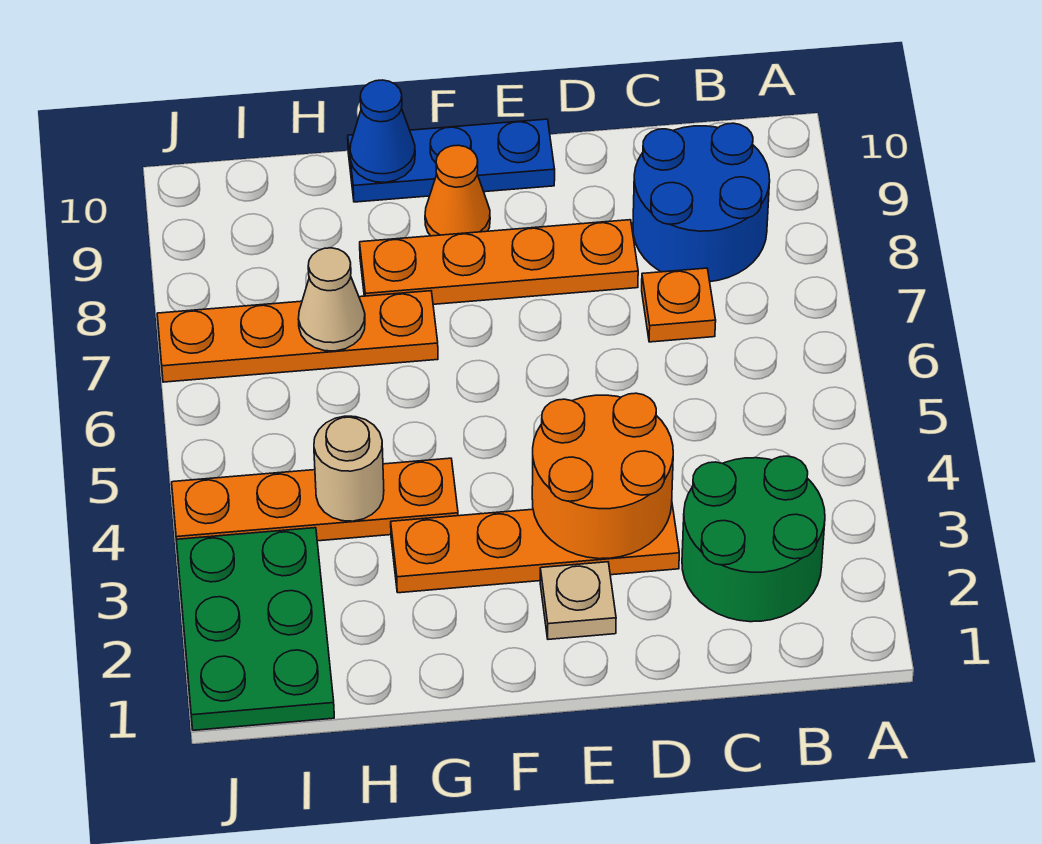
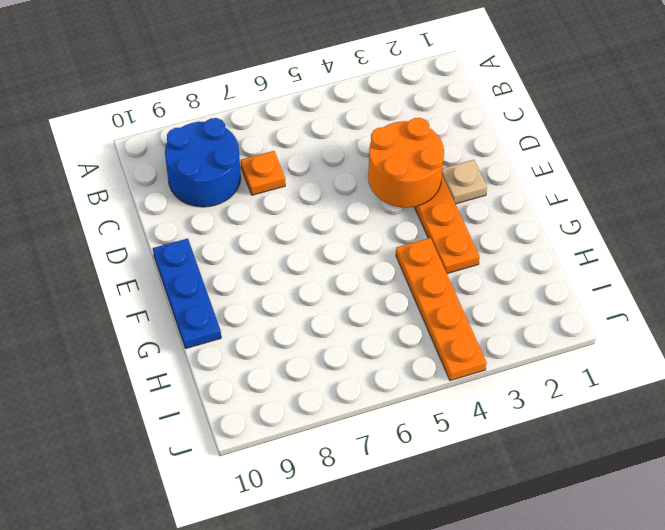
none -> green round brick B2:C3 level 1
none -> orange plate D8:G8 level 1
none -> orange cone F9 level 1

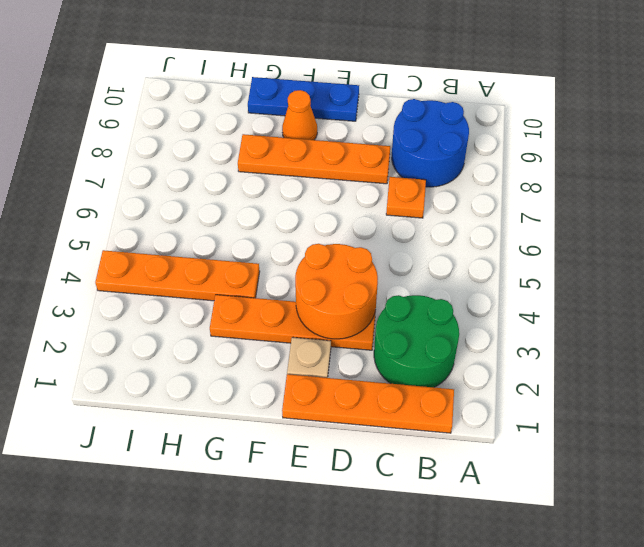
orange plate B1:E1 level 1 -> orange plate G7:J7 level 1
none -> green plate I1:J3 level 1
none -> blue cone G10 level 2
none -> tan round brick H4 level 2

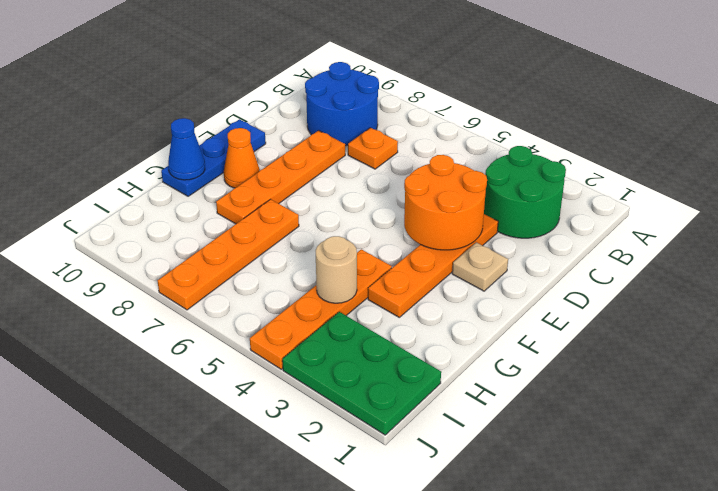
none -> tan cone H7 level 2

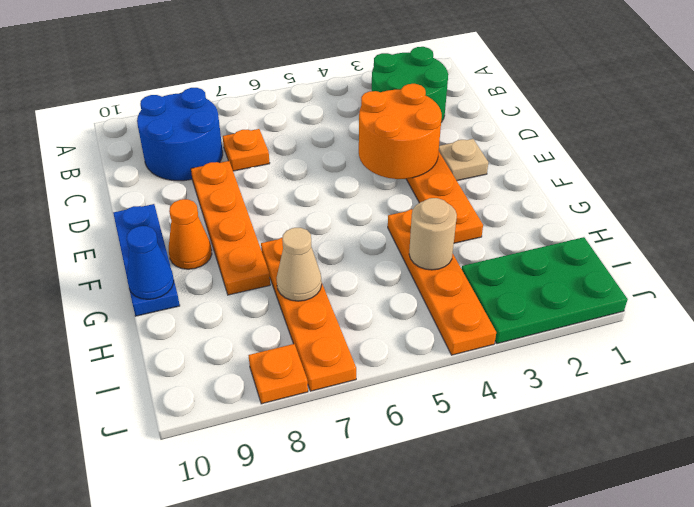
orange plate J8 level 1 -> none

